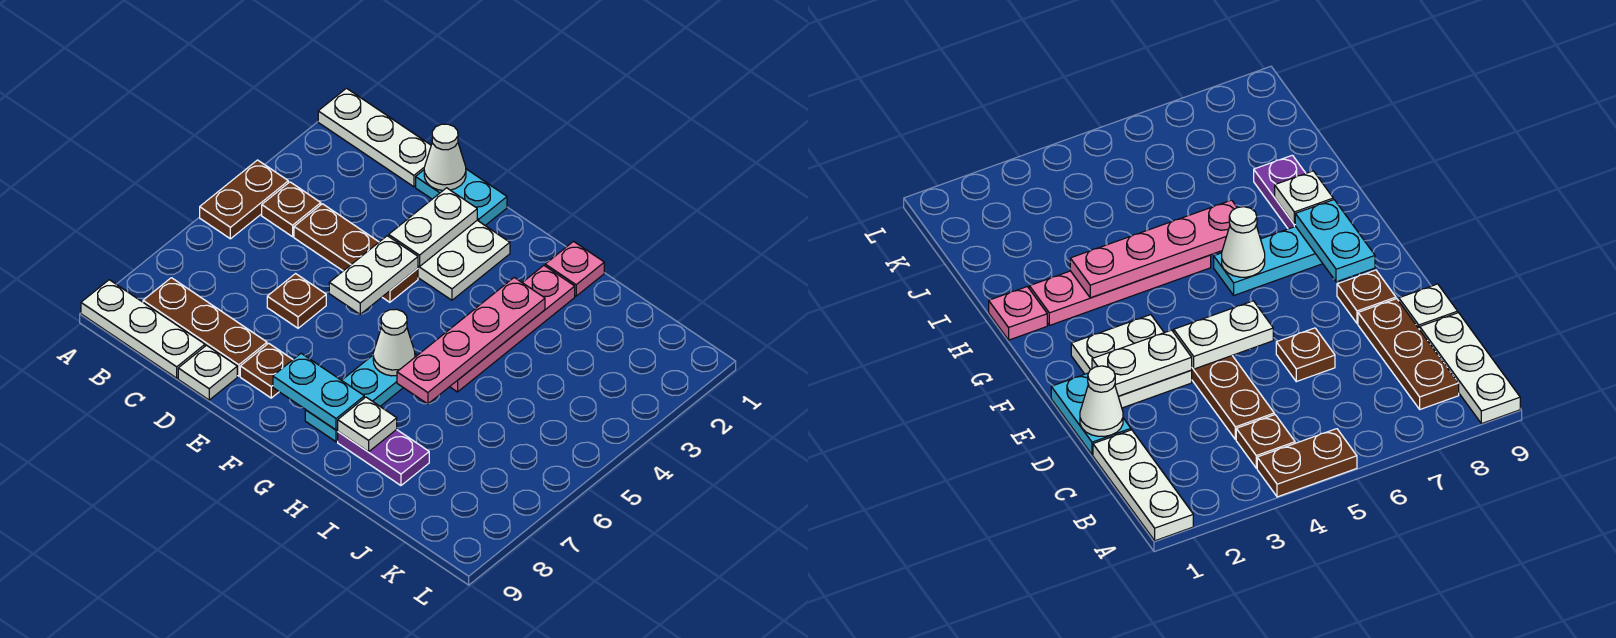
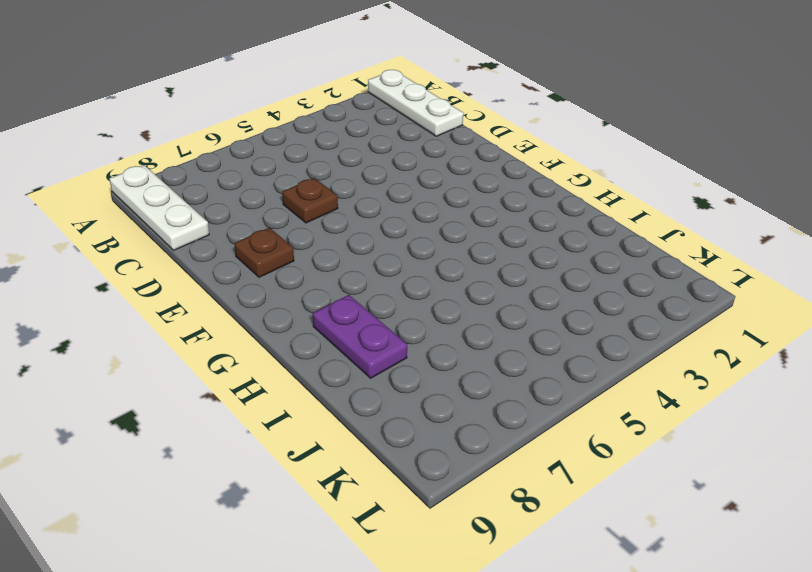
none -> brown plate A4:A5 level 1
none -> brown plate B4 level 1
none -> brown plate B8:D8 level 1

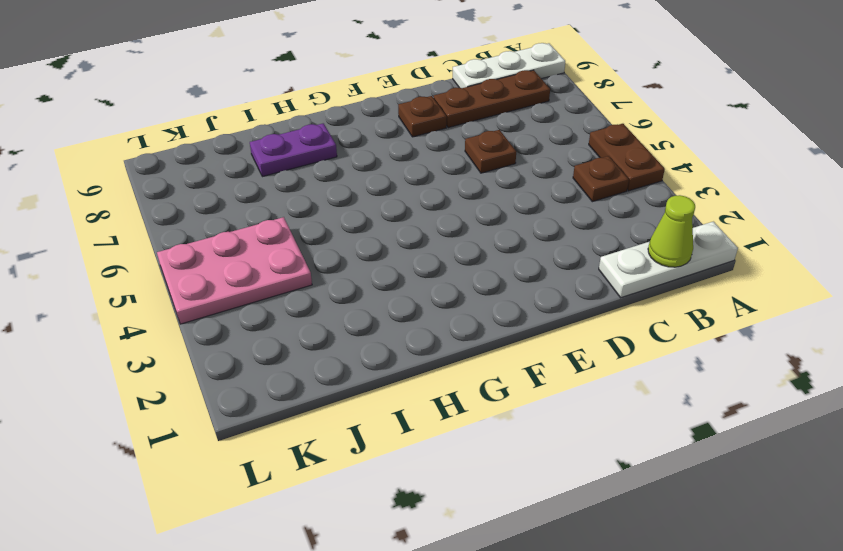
lime cone B1 level 2 -> none
pink plate J4:L5 level 1 -> none
none -> brown plate C4:E4 level 1
none -> cyan plate D1:E1 level 1
none -> white plate D9 level 1

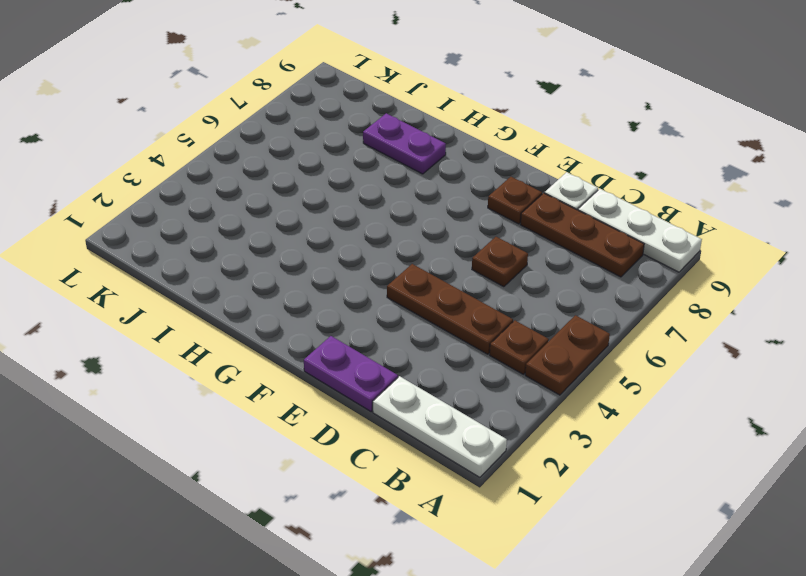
purple plate D1:E1 level 1 -> cyan plate D1:E1 level 1
none -> white plate E2:F3 level 1
none -> cyan plate G6:G8 level 1
none -> pink plate H1 level 1

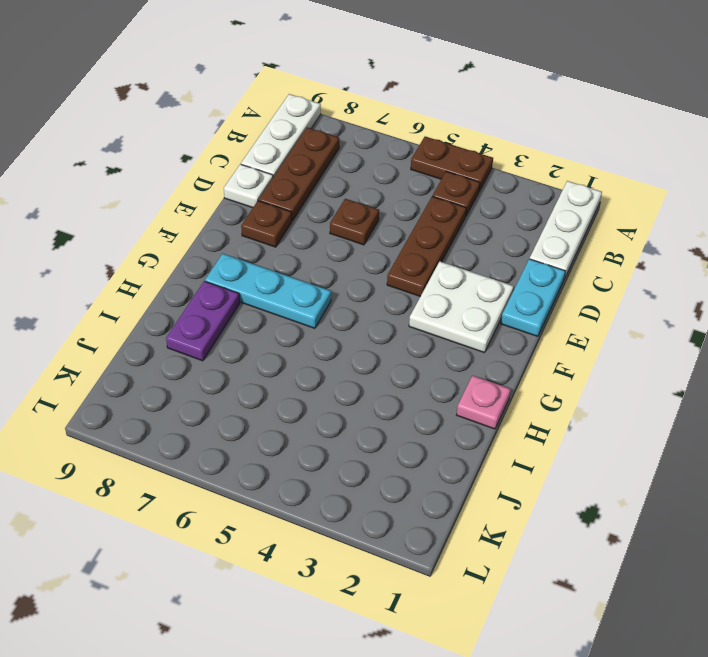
none -> pink plate H2:H5 level 1
none -> white cone D1 level 2
none -> white plate E2:E3 level 2

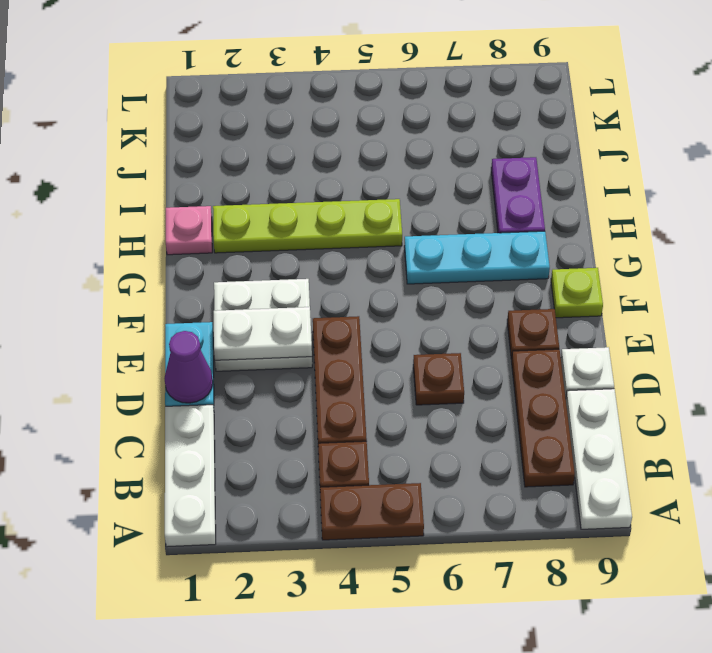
purple cone D1 level 2 -> white cone D1 level 2
lime plate F9 level 1 -> none
lime plate H2:H5 level 1 -> pink plate H2:H5 level 1
none -> white plate E4:E5 level 2
none -> cyan plate F8:G8 level 2
none -> white cone G6 level 2

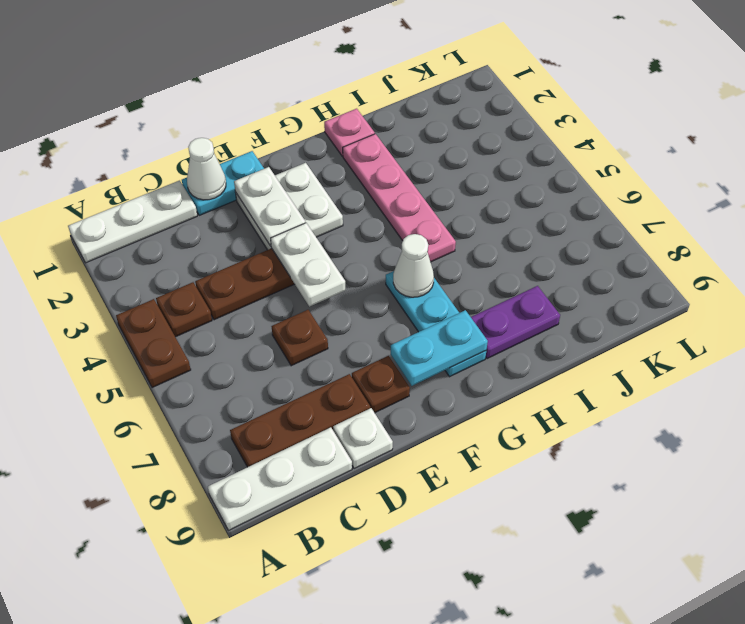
none -> pink plate H3:H6 level 2
none -> white plate H8 level 2

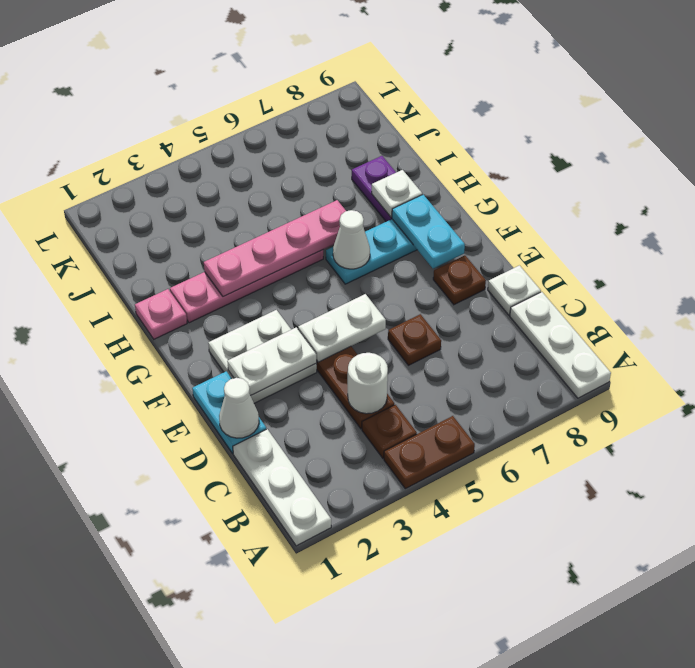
white round brick C4 level 2 -> none
none -> brown plate B8:D8 level 1

